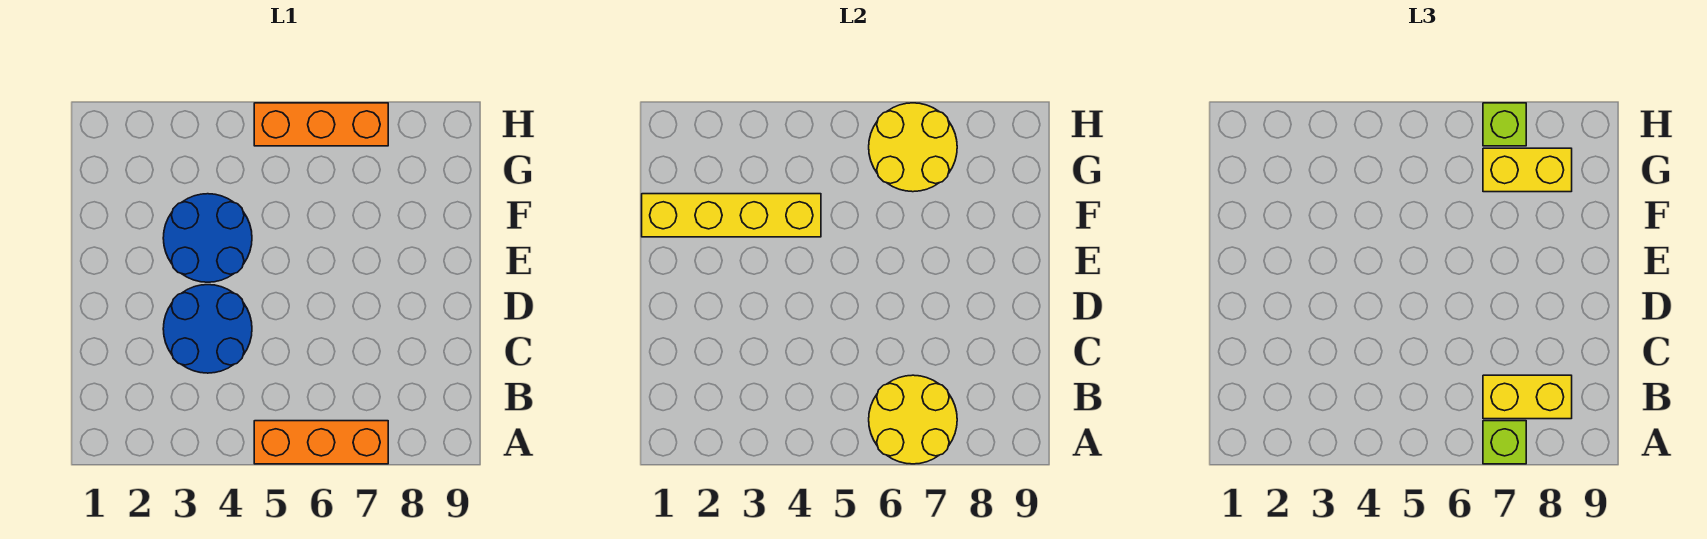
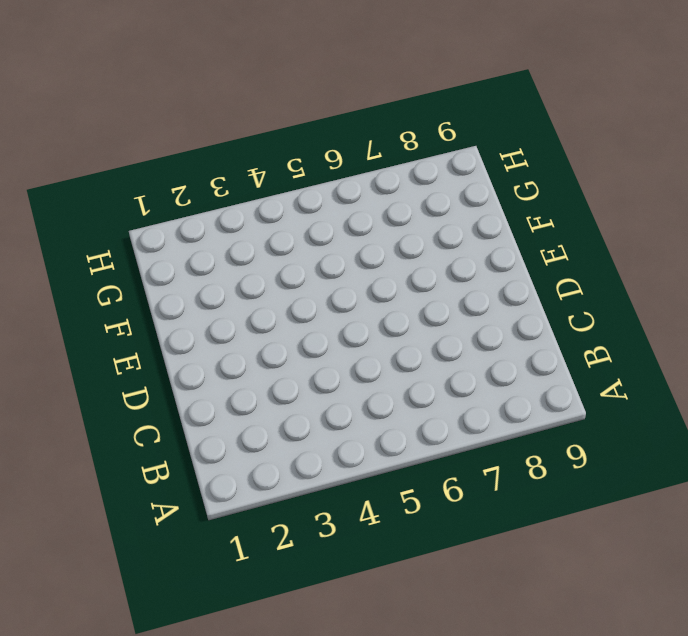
none -> orange brick A5:A7 level 1
none -> blue round brick C3:D4 level 1

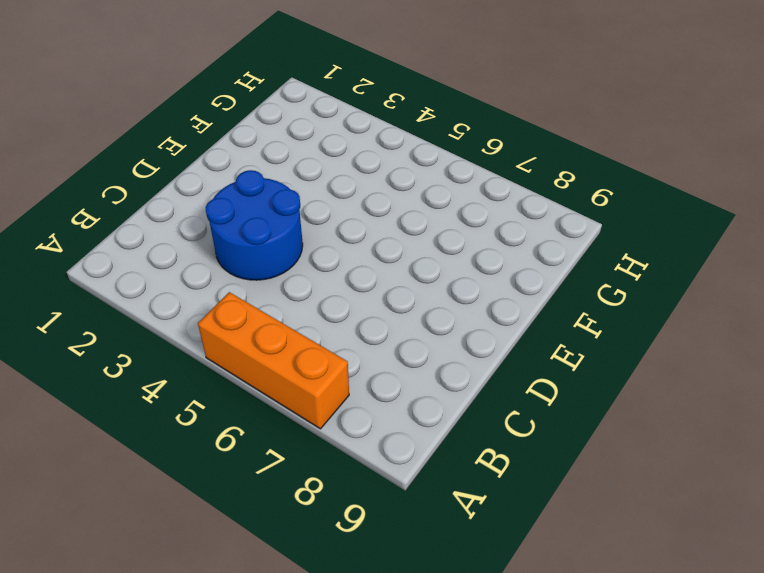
none -> blue round brick E3:F4 level 1
none -> orange brick H5:H7 level 1

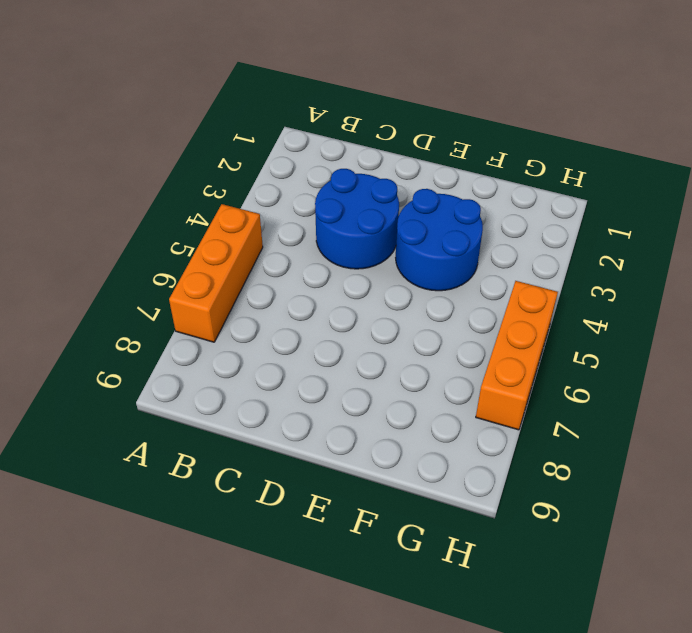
none -> yellow round brick A6:B7 level 2
none -> yellow brick F1:F4 level 2

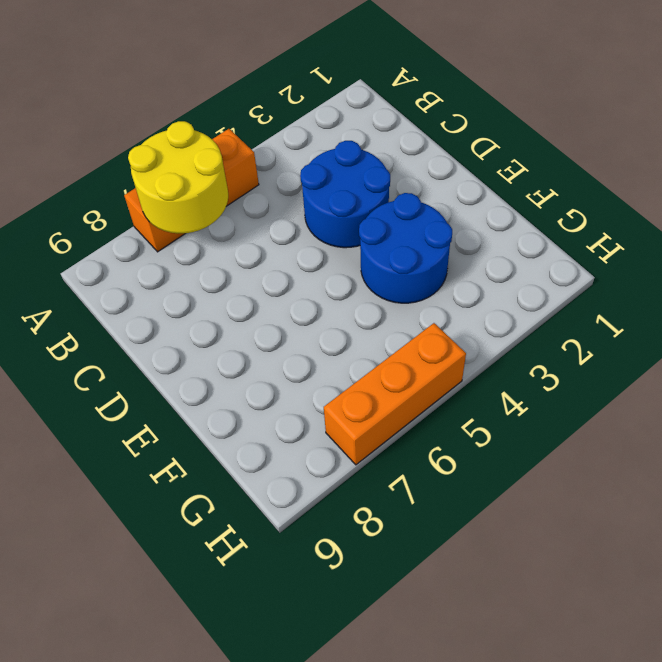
none -> yellow brick F1:F4 level 2
none -> yellow round brick G6:H7 level 2

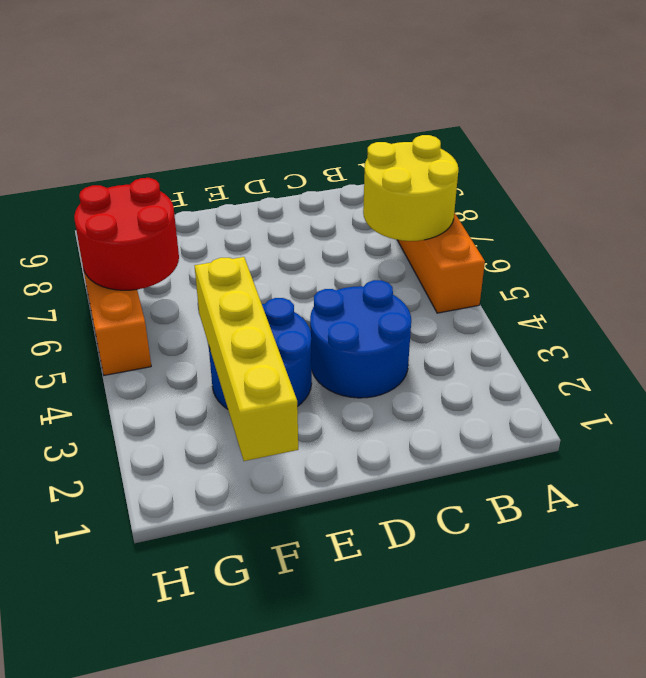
red round brick G6:H7 level 2 -> yellow round brick G6:H7 level 2
none -> lime brick A7 level 3
none -> yellow brick B7:B8 level 3

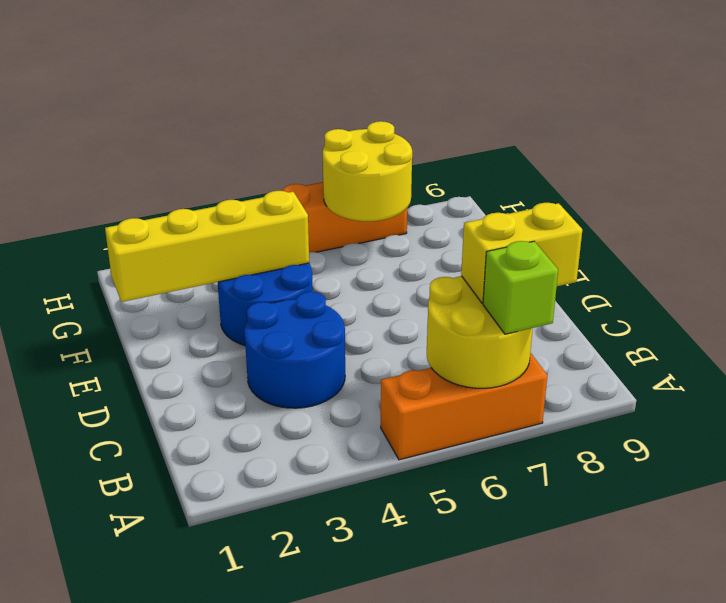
none -> yellow brick G7:G8 level 3
none -> lime brick H7 level 3

